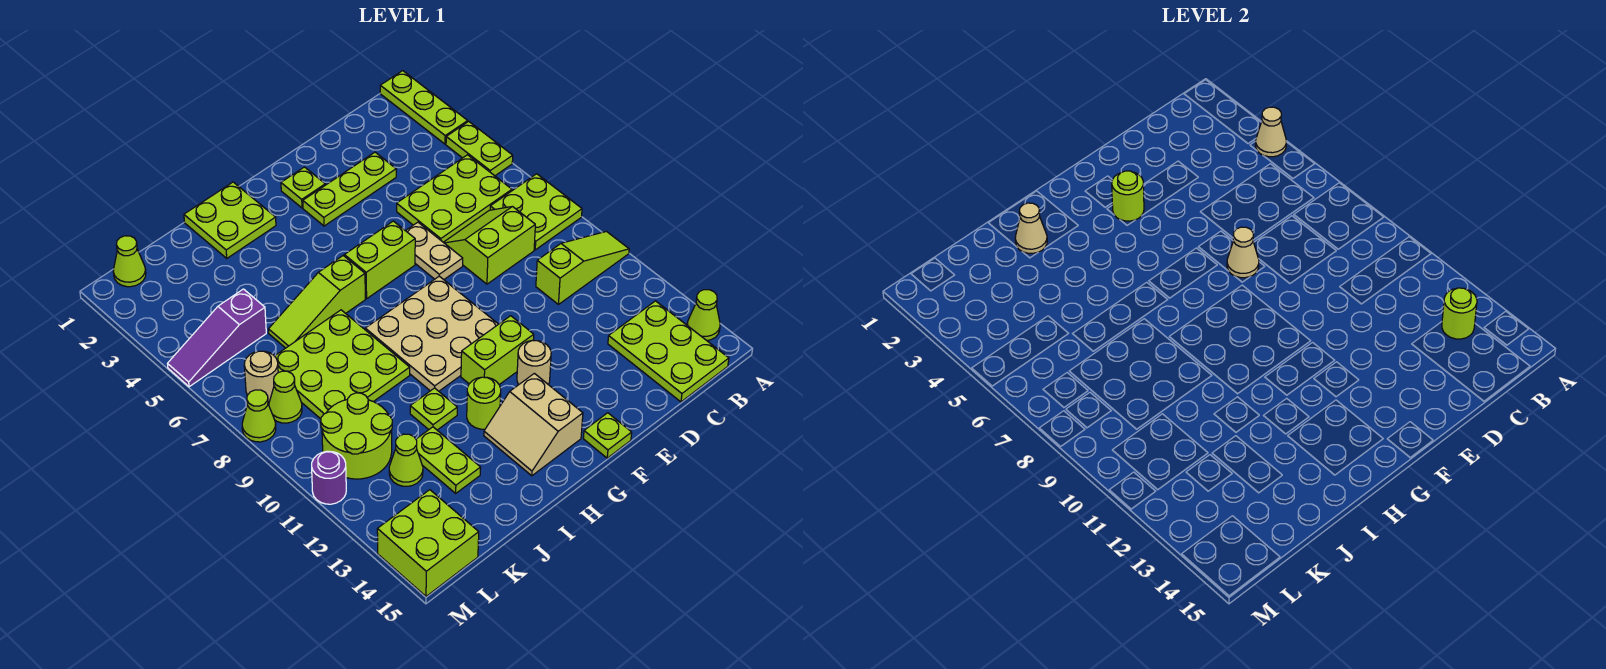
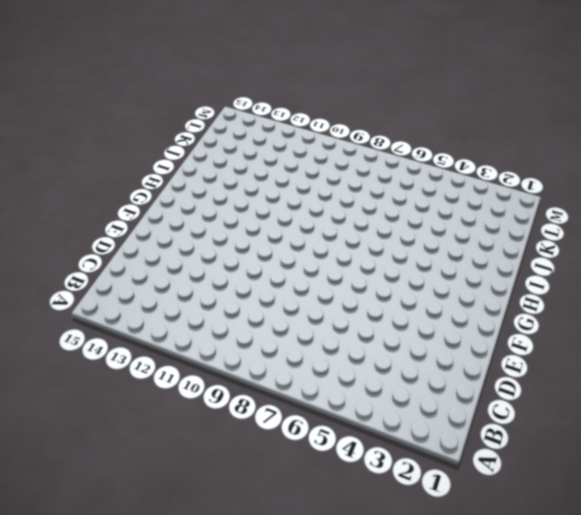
none -> lime plate A1:A3 level 1
none -> lime plate A4:A5 level 1
none -> lime plate A7:B8 level 1
none -> lime slope A10:C10 level 1 top C

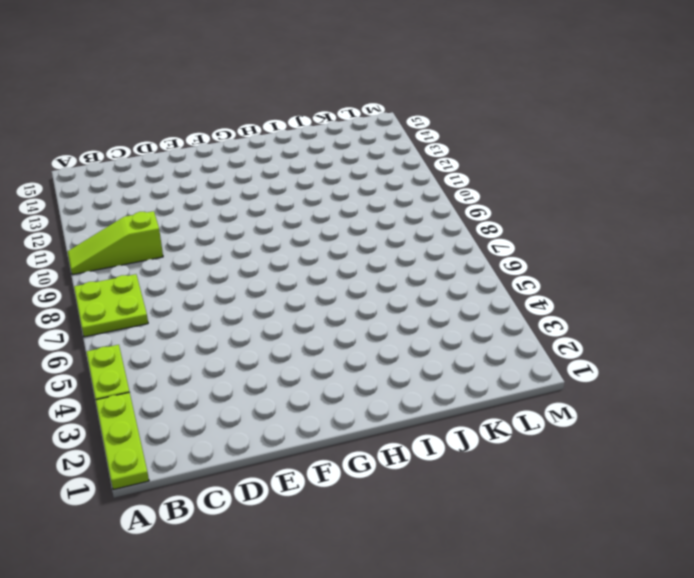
none -> lime cone A14 level 1
none -> lime plate B5:D6 level 1
none -> lime plate B13:C15 level 1
none -> lime slope C7:D8 level 1 top 8

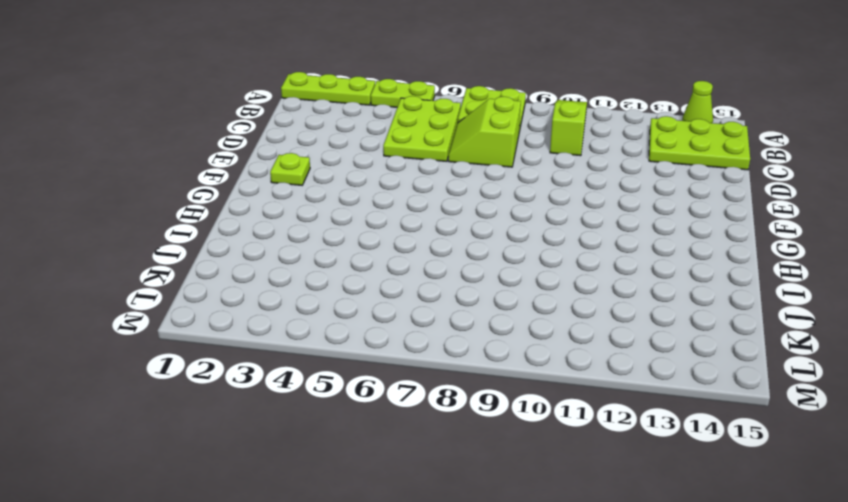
none -> lime plate D3:F3 level 1
none -> tan plate E6:E7 level 1
none -> lime brick F6:G6 level 1
none -> tan plate F8:H10 level 1

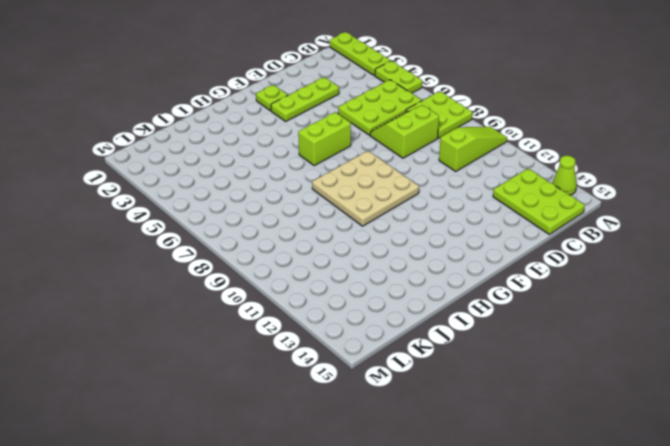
none -> tan plate E6:E7 level 1
none -> lime brick F11:G11 level 1
none -> tan round brick F12 level 1
none -> lime plate F15 level 1

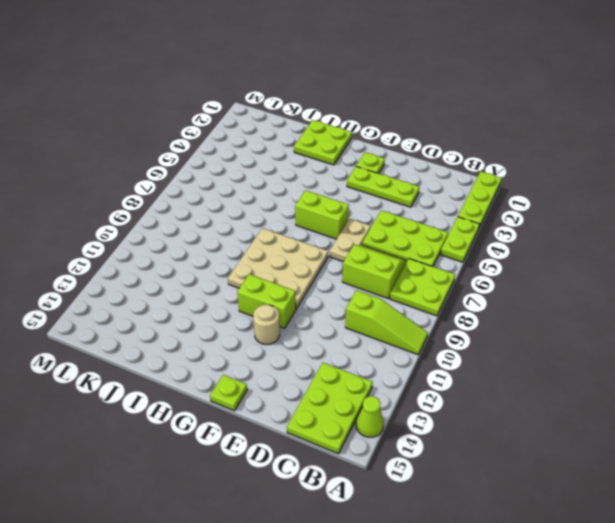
none -> tan slope G13:H14 level 1 top G
none -> lime slope H6:J6 level 1 top H
none -> lime round brick H12 level 1
none -> lime plate I7:K9 level 1

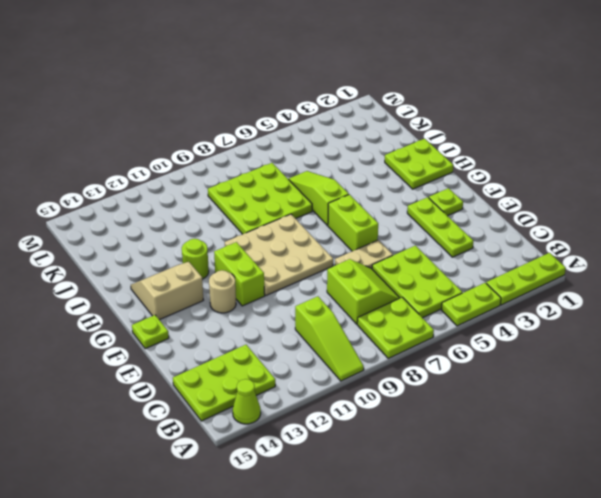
none -> lime plate I11 level 1
none -> lime plate J12:J13 level 1
none -> purple slope K5:M5 level 1 top K
none -> lime round brick K10:L11 level 1

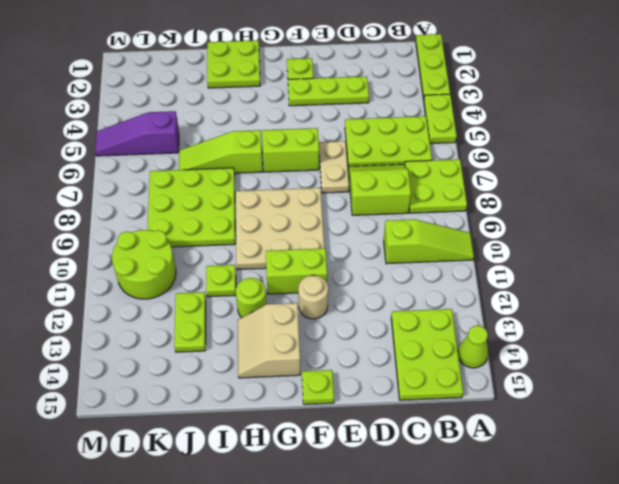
none -> lime cone K12 level 1
none -> lime cone L1 level 1
none -> tan round brick L7 level 1
none -> lime cone L8 level 1

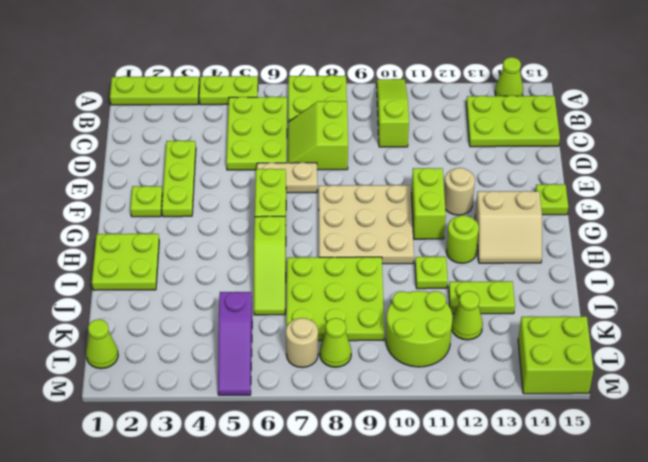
none -> lime cone M8 level 1
none -> purple round brick M11 level 1
none -> tan cone A4 level 2
none -> lime round brick B13 level 2

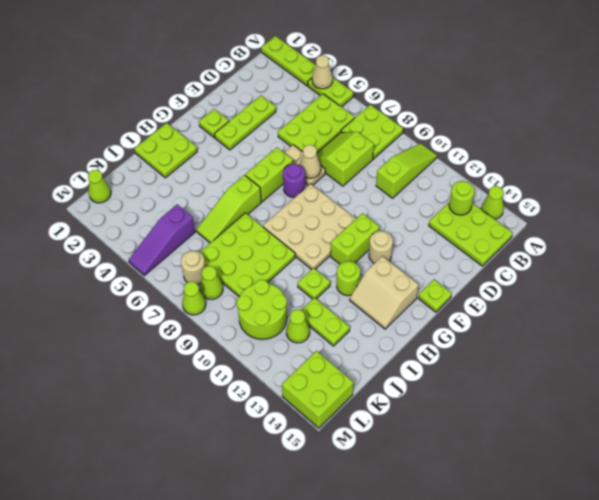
purple round brick F7 level 1 -> purple round brick M11 level 1
none -> lime round brick F3 level 2
none -> tan cone I2 level 2

